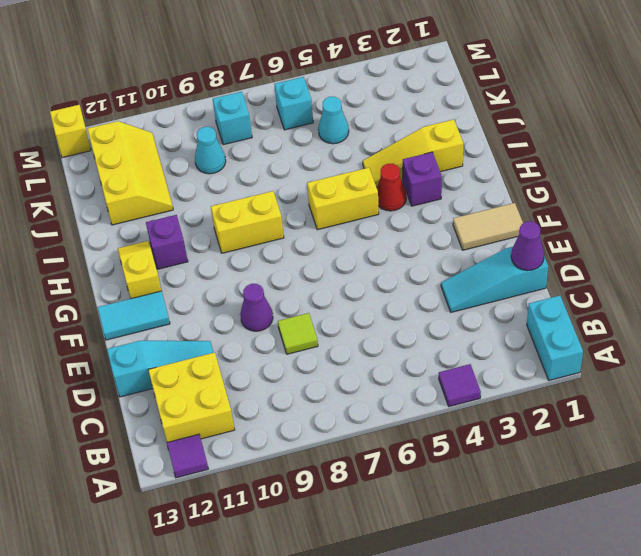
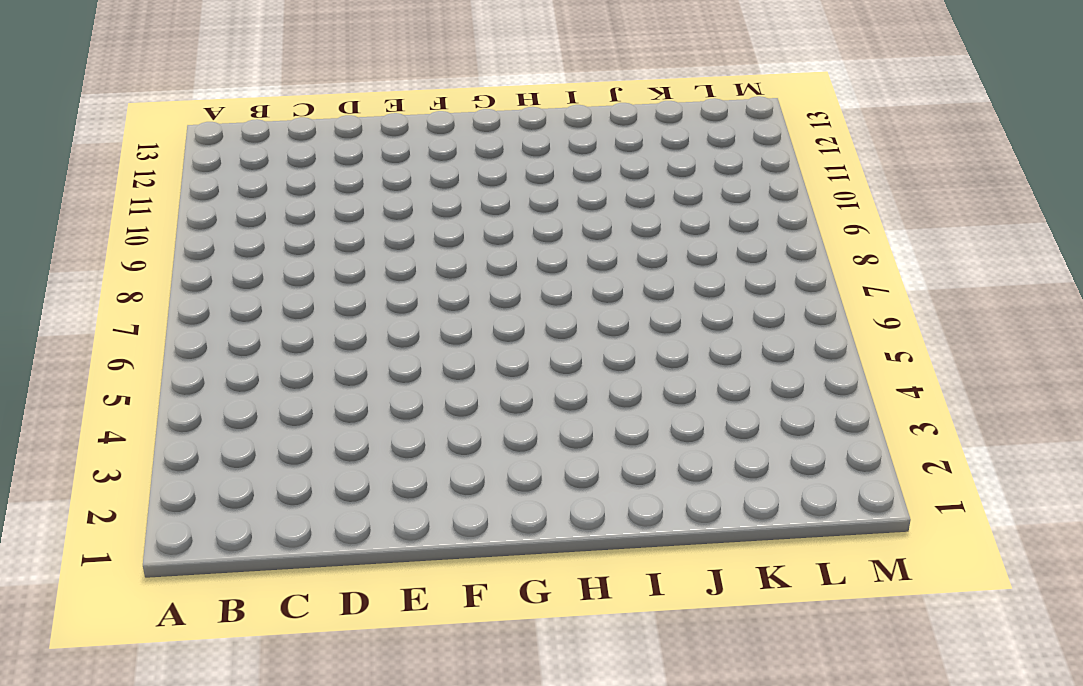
none -> cyan brick A1:B1 level 1
none -> purple tile A4 level 1
none -> purple tile A12 level 1

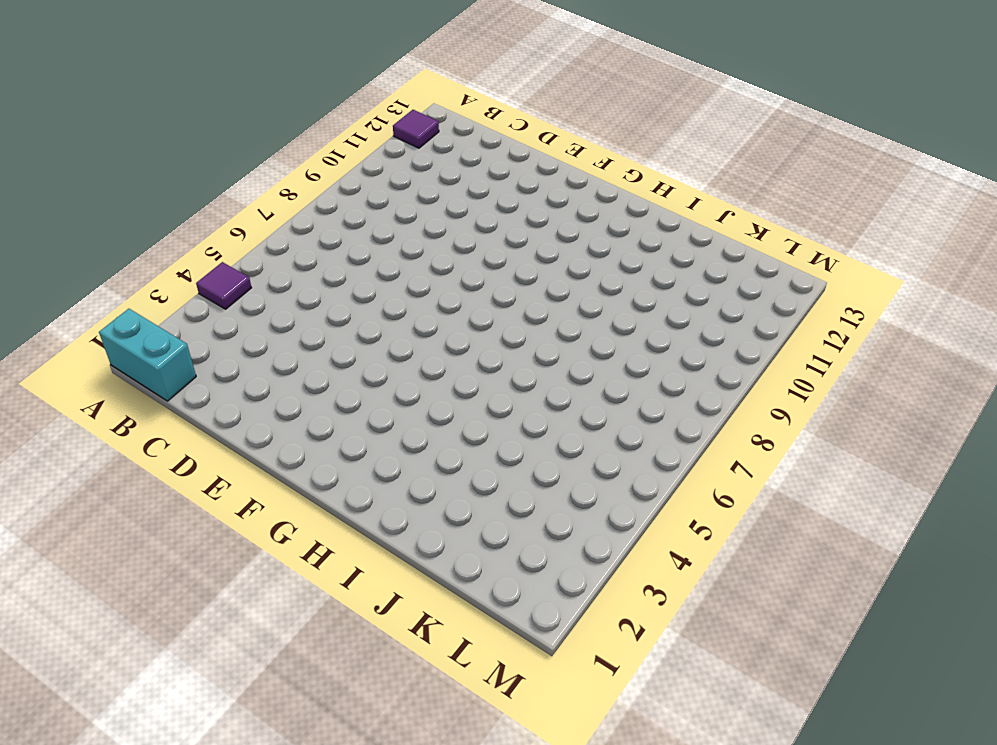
none -> yellow brick B11:C12 level 1
none -> cyan slope D1:D3 level 1 top 1
none -> lime tile D8 level 1

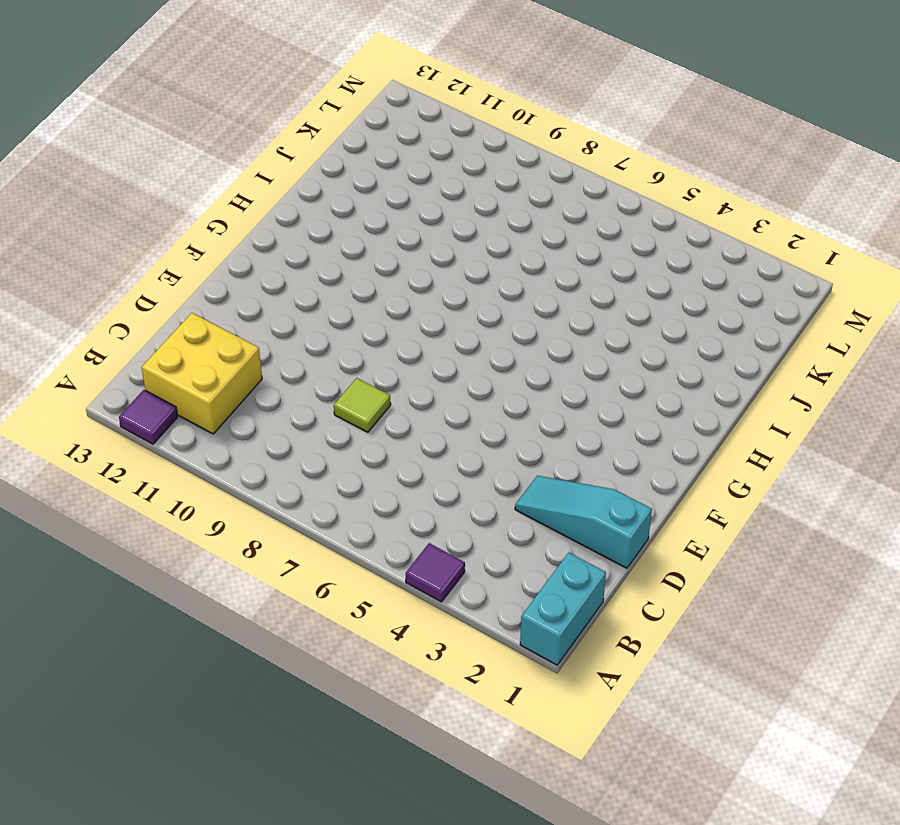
none -> cyan slope D11:D13 level 1 top 13
none -> purple cone E9 level 1
none -> tan tile F1:F2 level 1

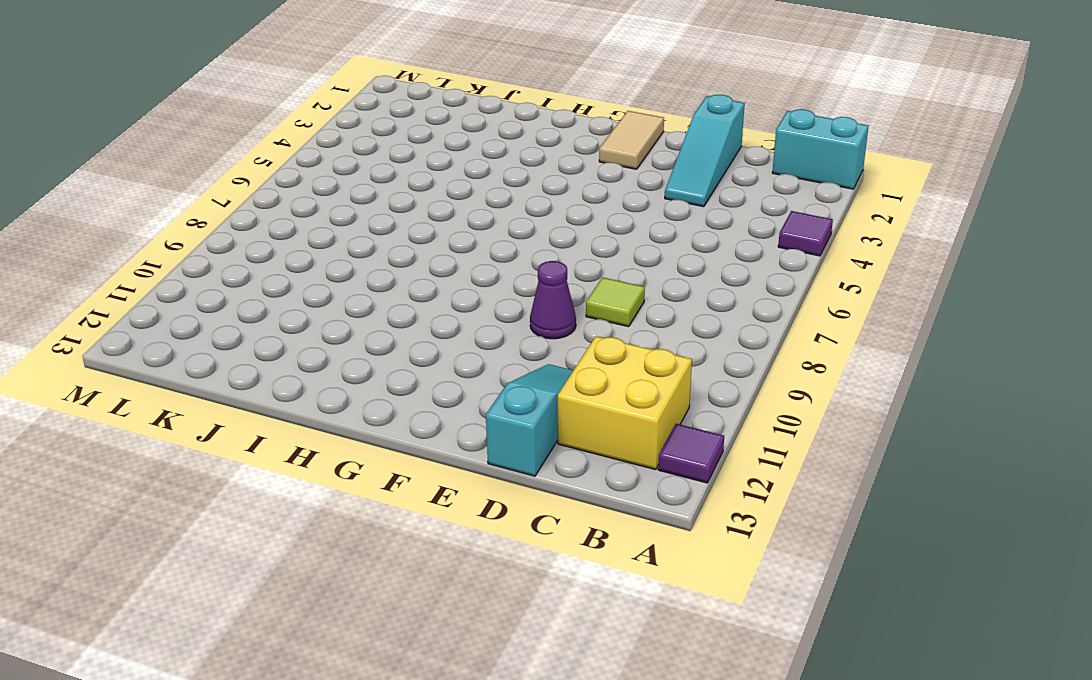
none -> cyan tile F12:F13 level 1
none -> yellow slope G12:H12 level 1 top G
none -> purple brick H3 level 1

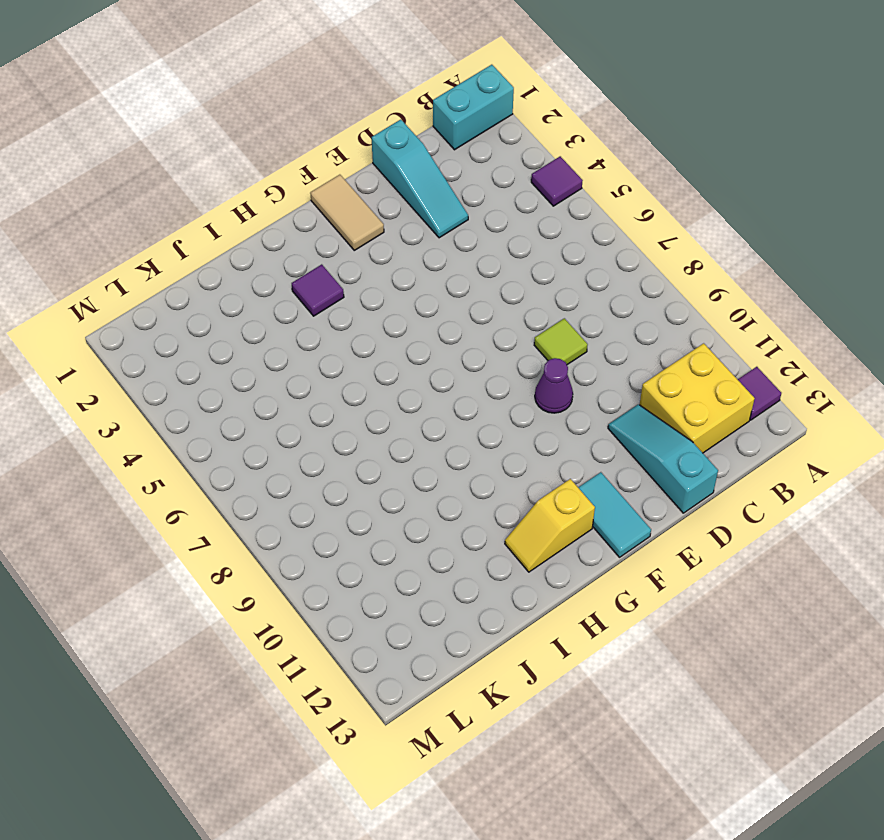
purple tile H3 level 1 -> purple brick H3 level 1
none -> red cone H4 level 1
none -> yellow brick H5:H6 level 1
none -> yellow brick H8:H9 level 1

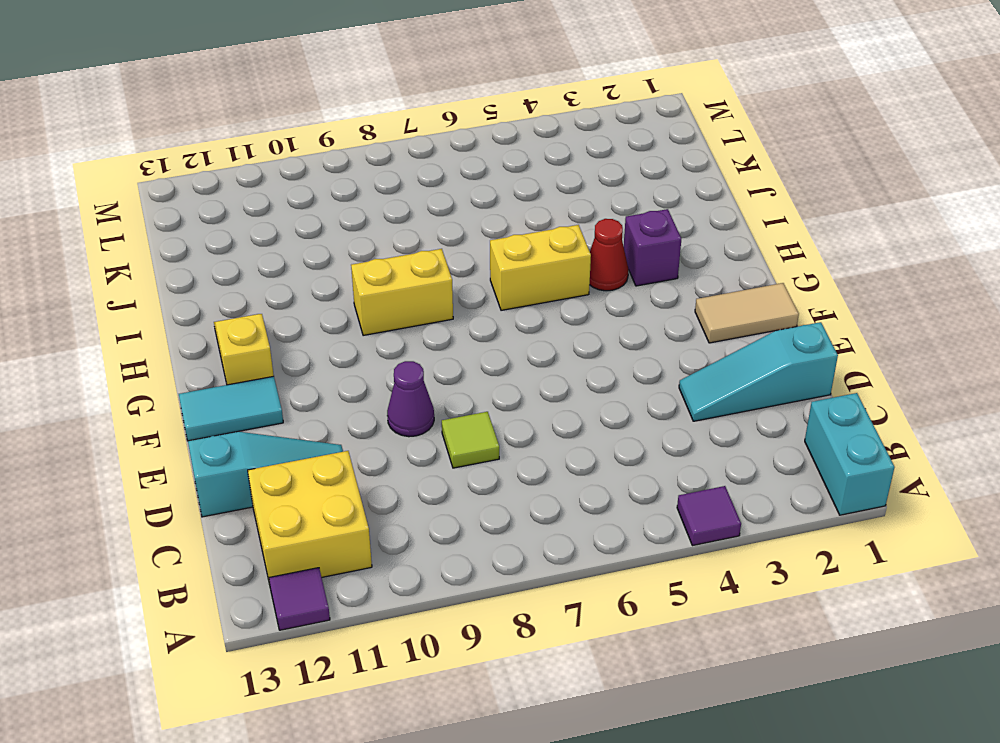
none -> purple brick H11 level 1
none -> yellow slope I2:I4 level 1 top 2
none -> yellow slope J11:L12 level 1 top 12

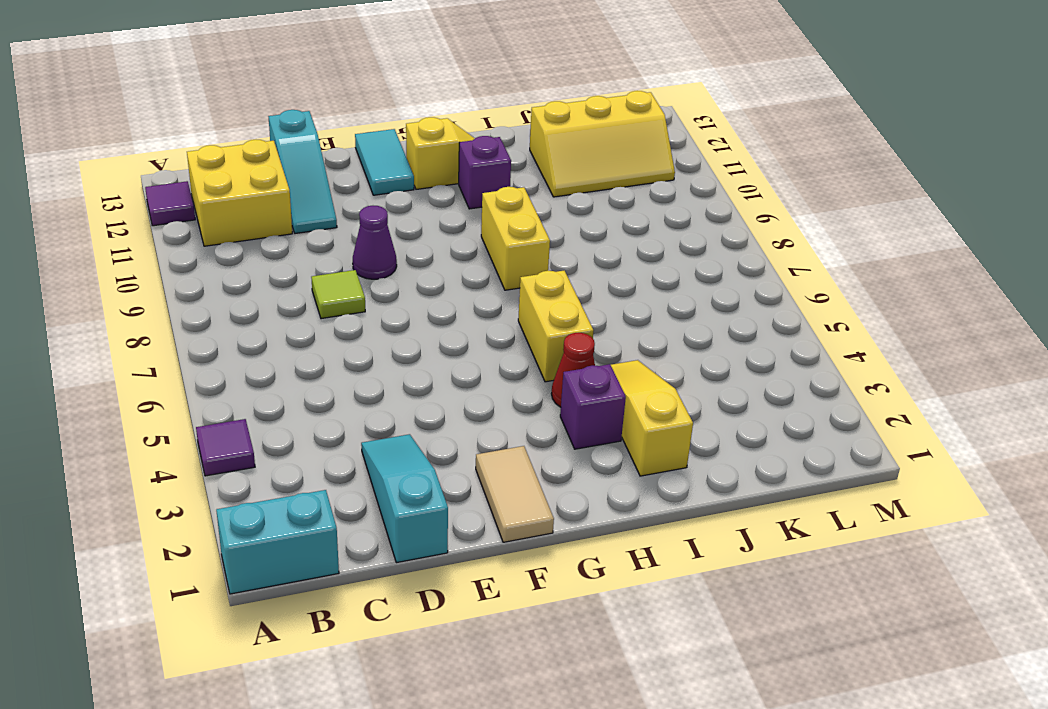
none -> cyan cone K5 level 1
none -> cyan cone K9 level 1
none -> cyan brick L6 level 1

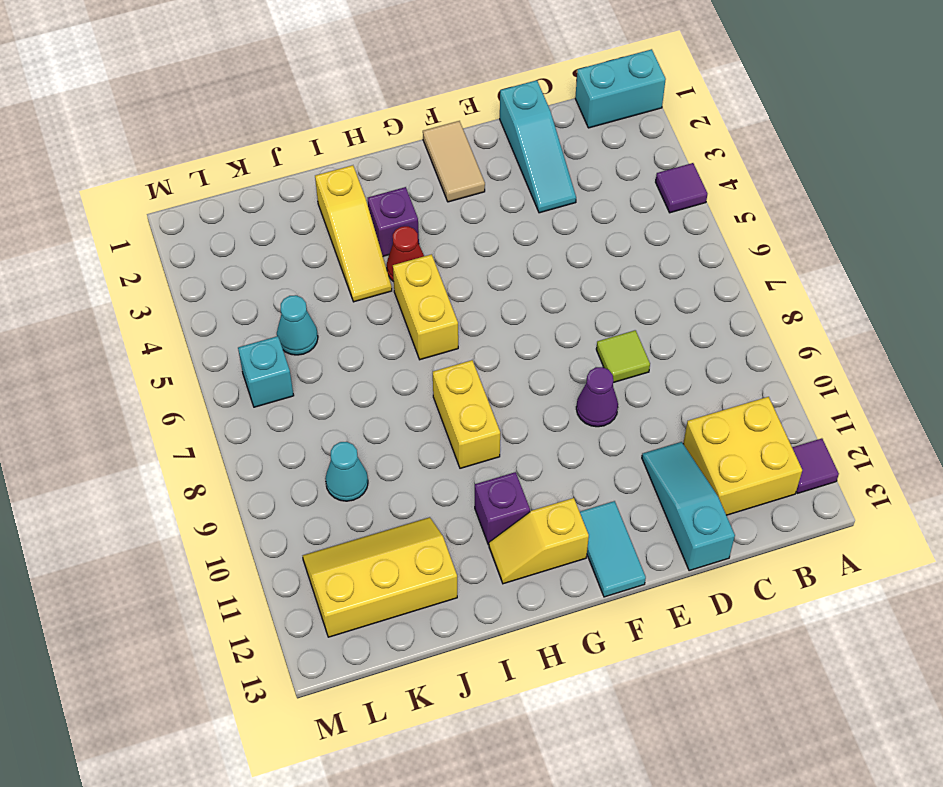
none -> cyan brick L8 level 1
none -> yellow brick M13 level 1
none -> purple cone D1 level 2

